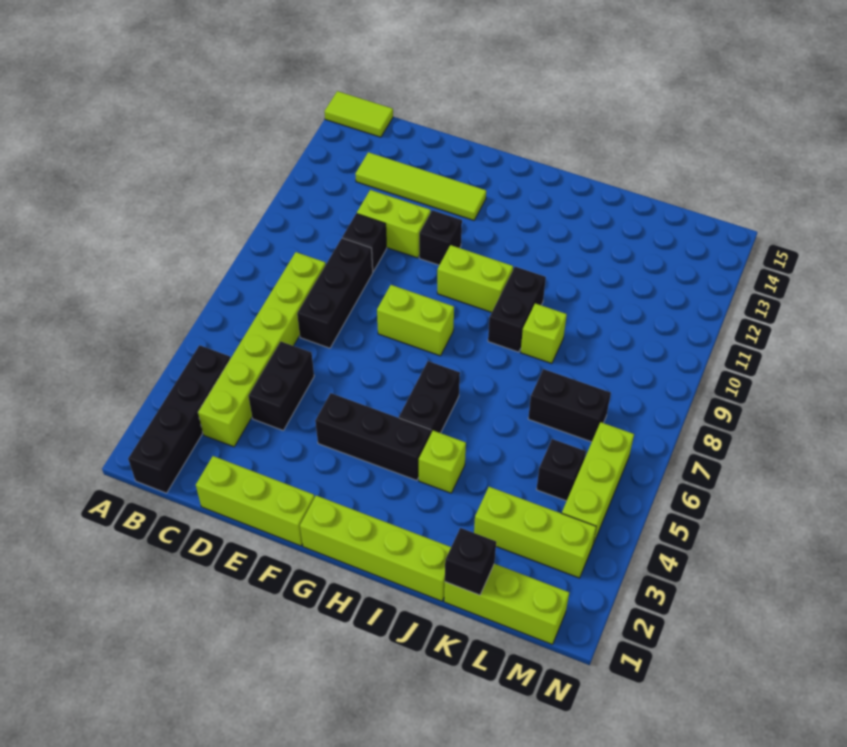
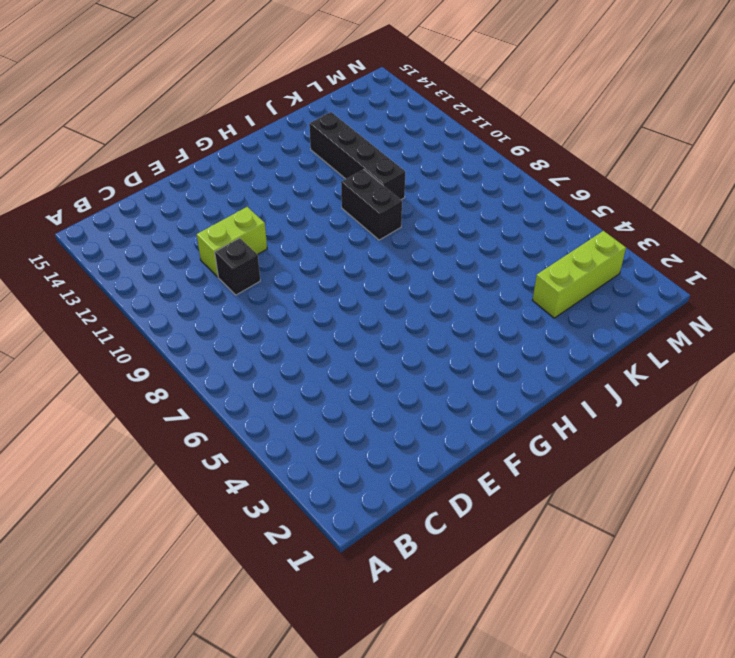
black brick J10:J13 level 1 -> black brick B1:B4 level 1
none -> lime tile A15:B15 level 1
none -> lime brick C3:C8 level 1
none -> lime tile C13:F13 level 1

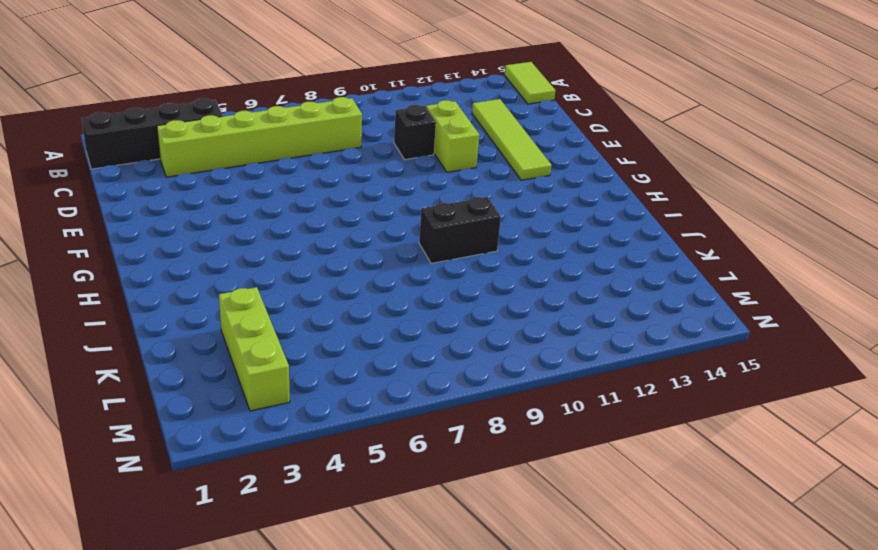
none -> lime brick D1:F1 level 1
none -> black brick D4:D5 level 1
none -> black brick D7:D9 level 1

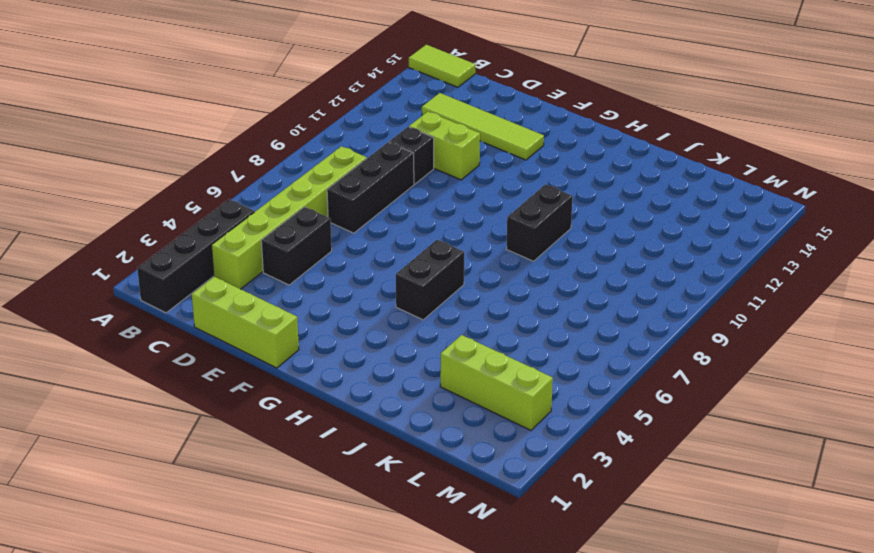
none -> black brick F4:H4 level 1
none -> lime brick F8:G8 level 1
none -> black brick F11 level 1

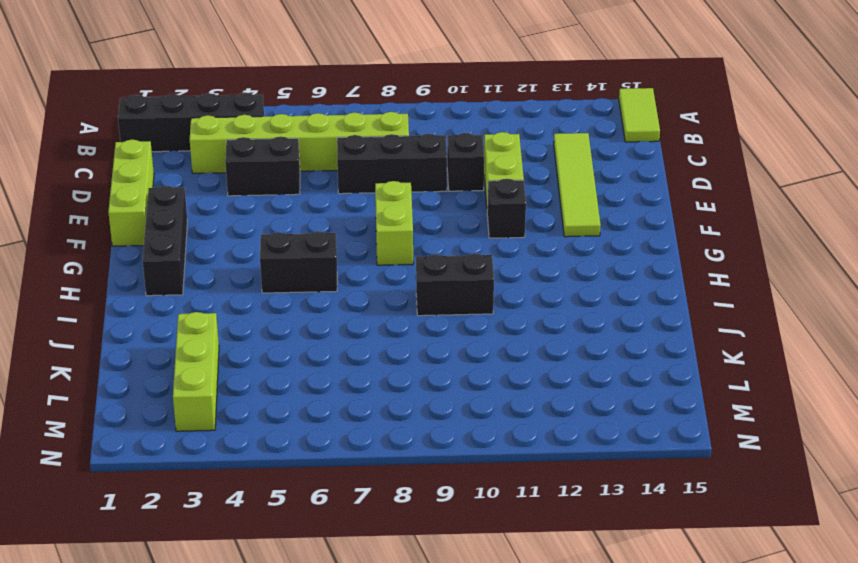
black brick F2:H2 level 1 -> black brick F4:H4 level 1
none -> lime brick G1:J1 level 1
none -> lime brick G10:H10 level 1
none -> lime brick I4 level 1

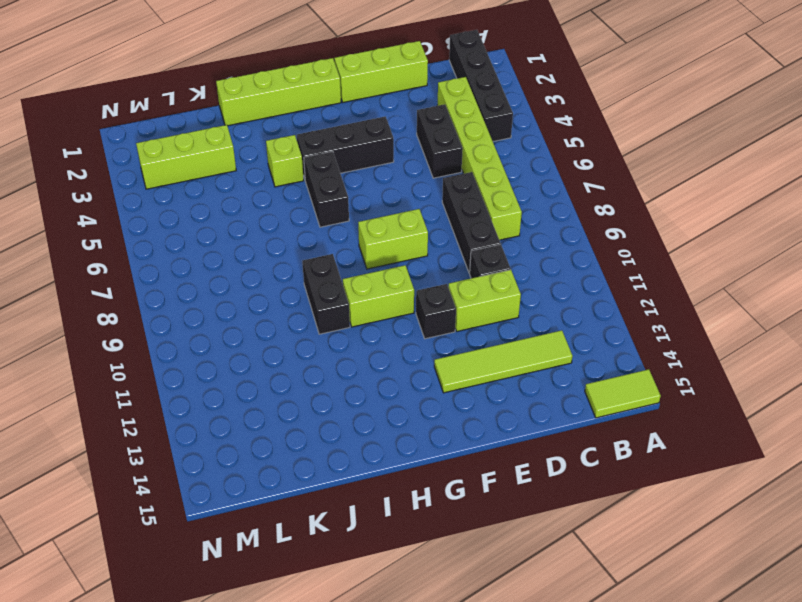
none -> lime brick J9 level 1
none -> lime brick K1:M1 level 1
none -> black brick K7:L7 level 1

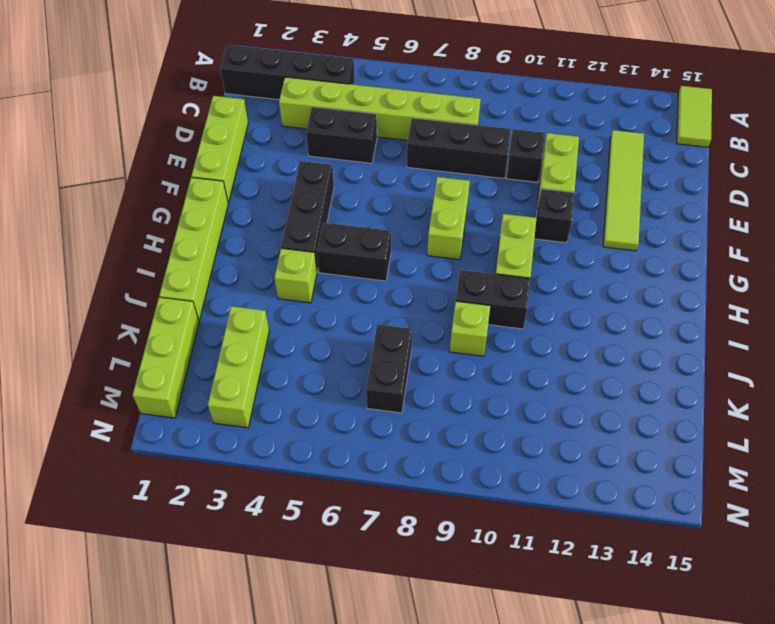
none -> black brick L5 level 1
none -> lime brick M4:M6 level 1
none -> black brick K1 level 2

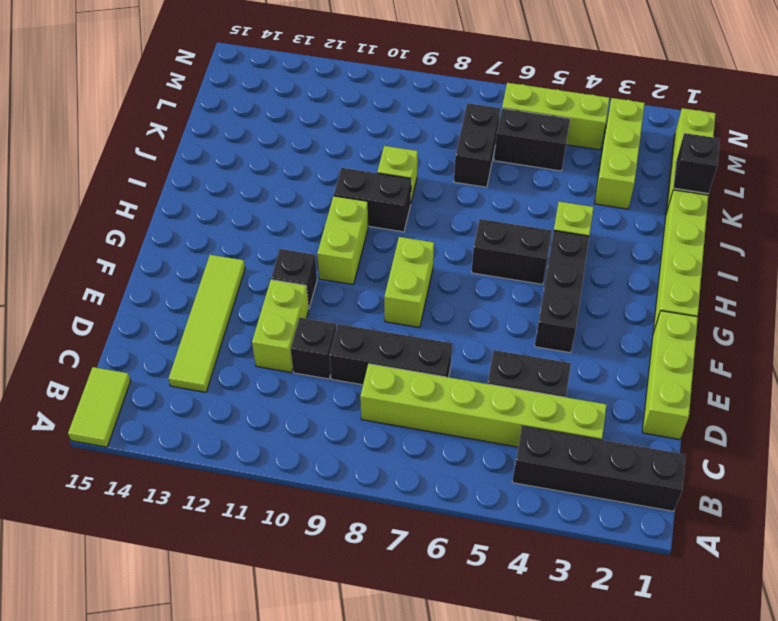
black brick L5:L6 level 1 -> black brick L5 level 1

